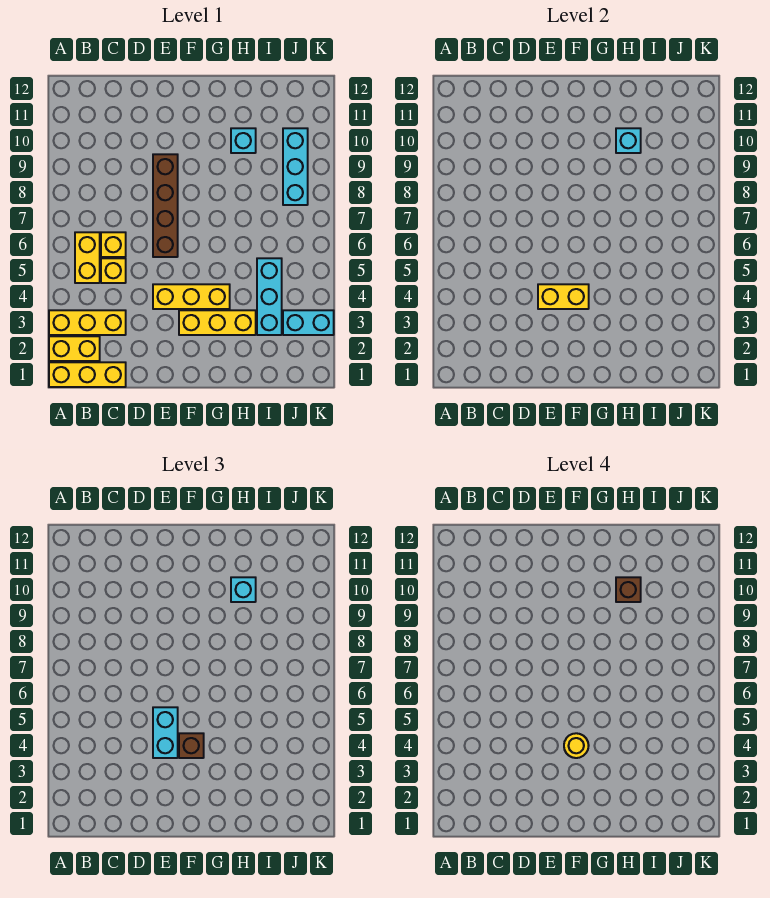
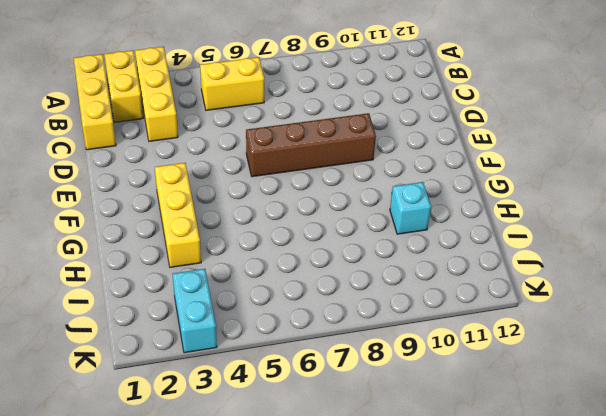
none -> yellow brick C5 level 1
none -> yellow brick C6 level 1
none -> yellow brick E4:G4 level 1

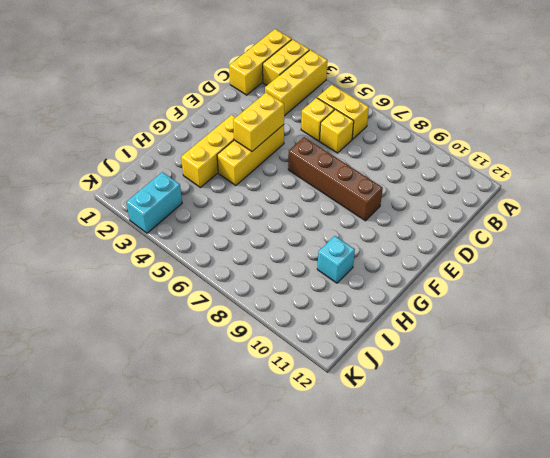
none -> cyan brick I3:I5 level 1
none -> cyan brick J8:J10 level 1
none -> cyan brick H10 level 2

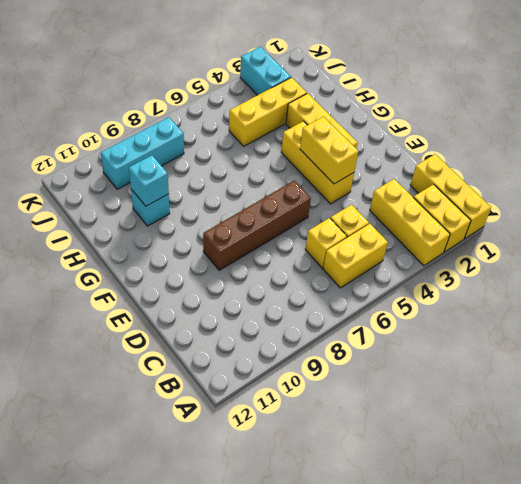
yellow brick I3:I5 level 1 -> cyan brick I3:I5 level 1
none -> cyan brick E4:E5 level 3
none -> brown brick F4 level 3
none -> cyan brick H10 level 3

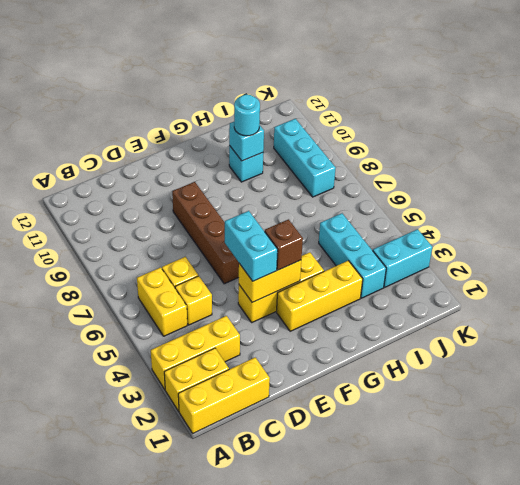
cyan round brick H10 level 3 -> cyan brick H10 level 3
none -> yellow round brick F4 level 4
none -> brown brick H10 level 4

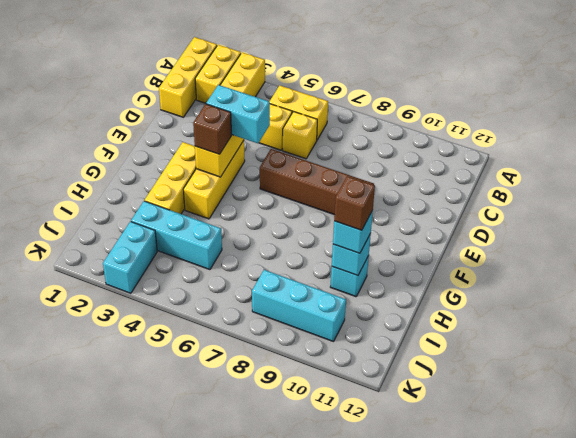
none -> yellow round brick F4 level 4

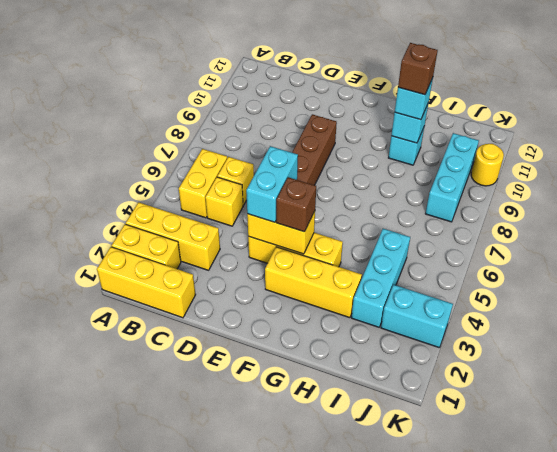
yellow round brick K10 level 1 -> yellow round brick F4 level 4

